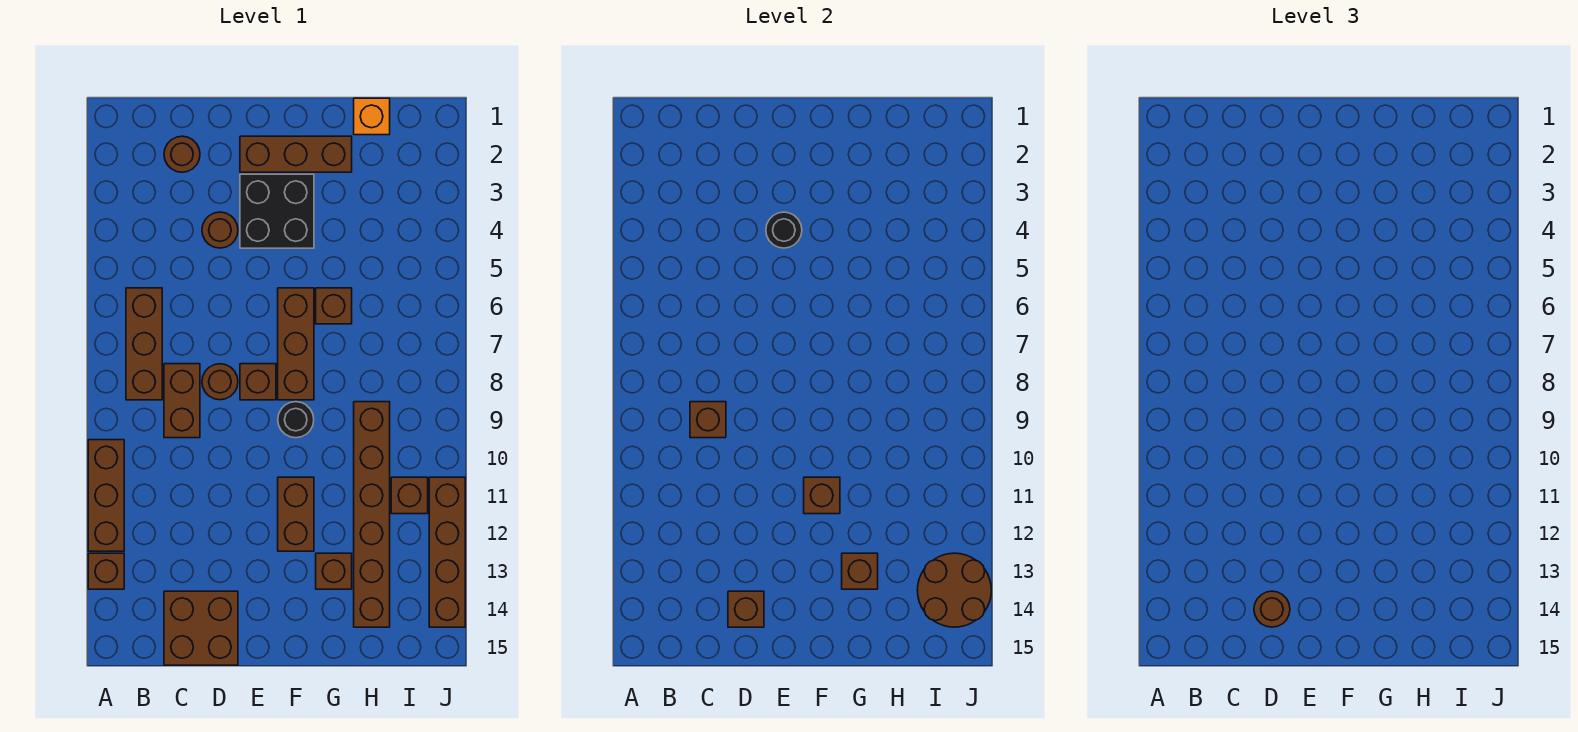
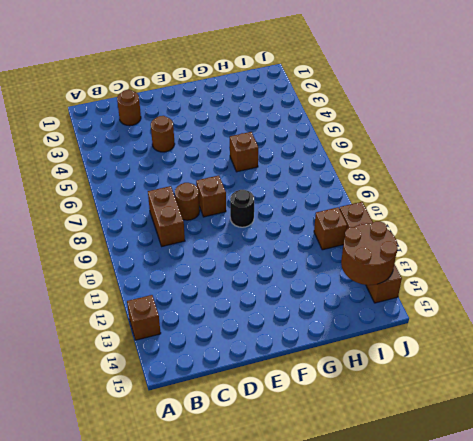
none -> brown brick A10:A12 level 1
none -> brown brick B6:B8 level 1
none -> brown brick C14:D15 level 1

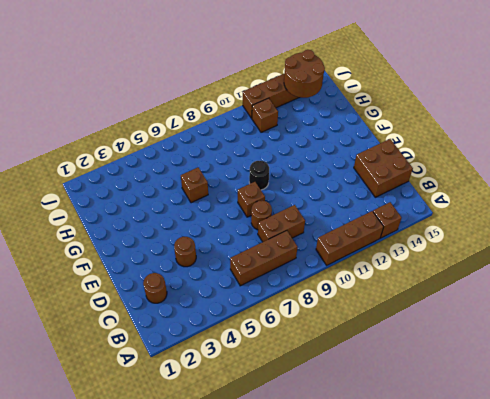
none -> brown brick E2:G2 level 1
none -> black brick E3:F4 level 1
none -> brown brick F6:F8 level 1

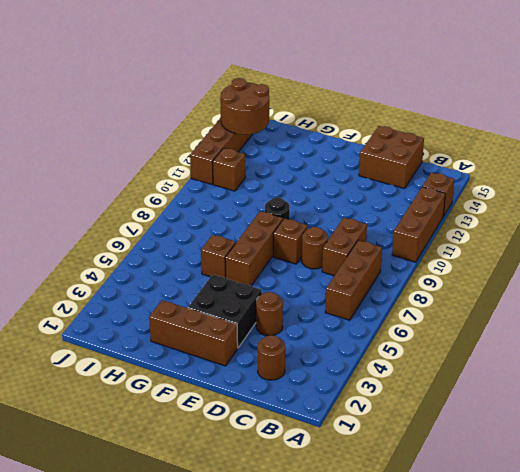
none -> brown brick F11:F12 level 1
none -> brown brick G13 level 1
none -> orange brick H1 level 1

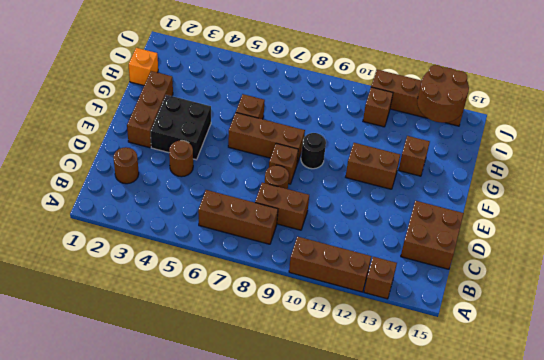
none -> brown brick H9:H14 level 1
none -> brown brick C9 level 2
none -> brown brick D14 level 2

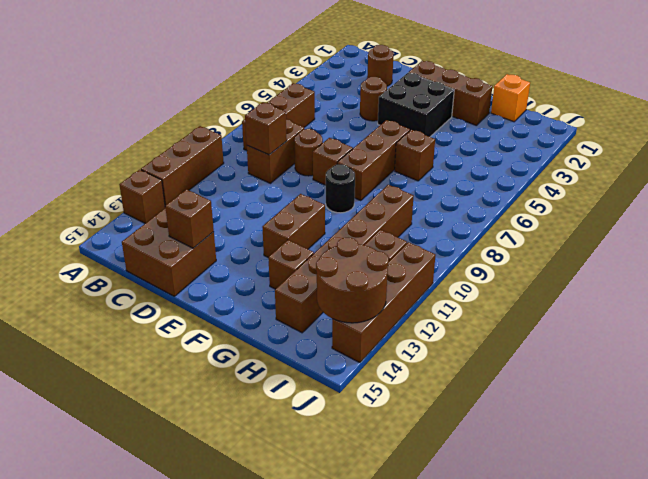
none -> black round brick E4 level 2
none -> brown brick F11 level 2
none -> brown brick G13 level 2

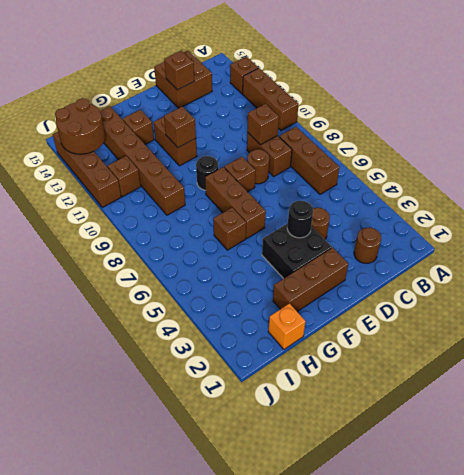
none -> brown brick G13 level 2
none -> brown round brick D14 level 3

